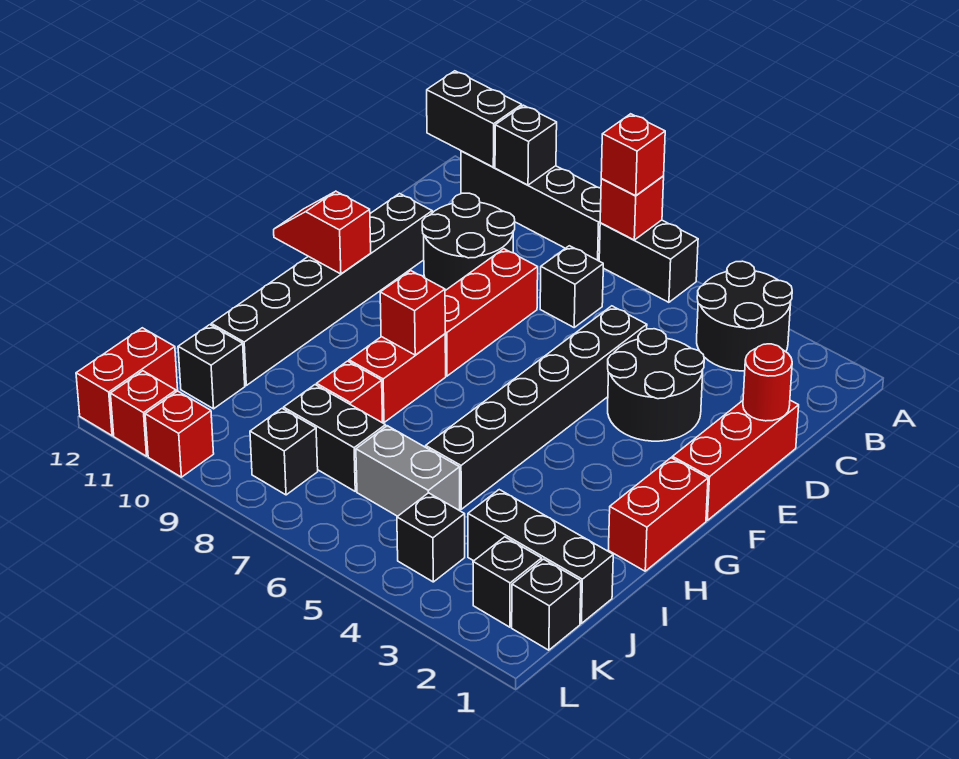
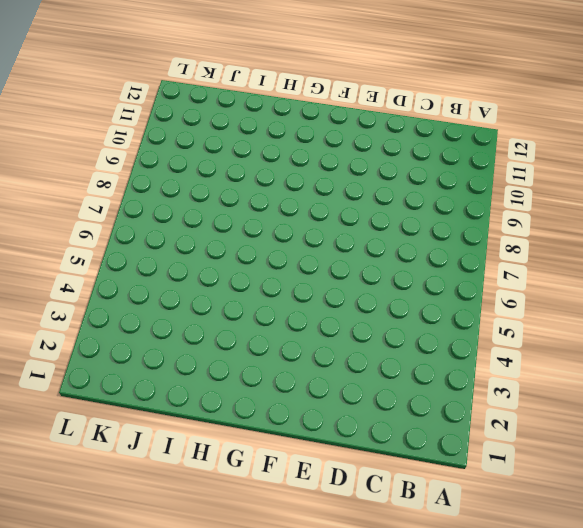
none -> black round brick A3:B4 level 1
none -> black brick A6:A7 level 1
none -> black brick A8:A11 level 1
none -> black brick C7 level 1

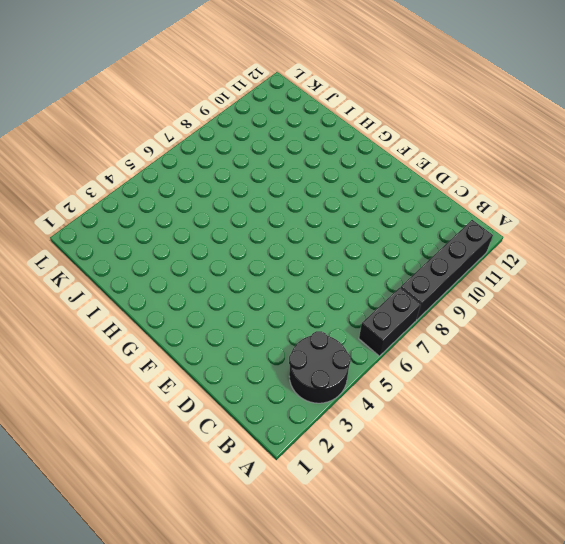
none -> black brick C7 level 1
none -> black round brick C9:D10 level 1
none -> red brick D1:F1 level 1
none -> black round brick D3:E4 level 1

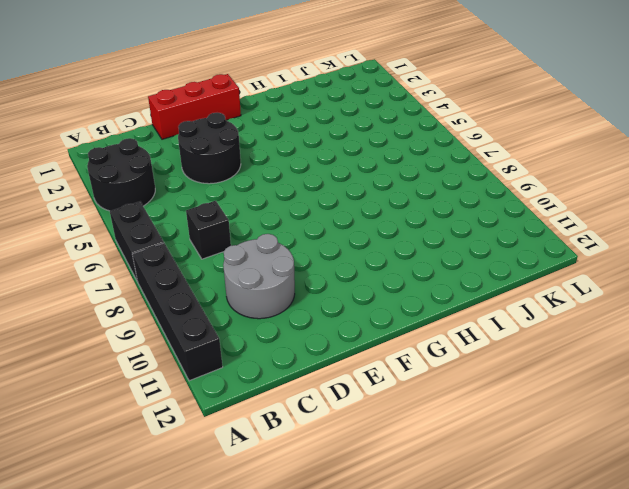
grey round brick C9:D10 level 1 -> black round brick C9:D10 level 1
none -> black brick D5:I5 level 1
none -> red brick D8:F8 level 1
none -> black brick D11:I11 level 1
none -> red brick G1:H1 level 1

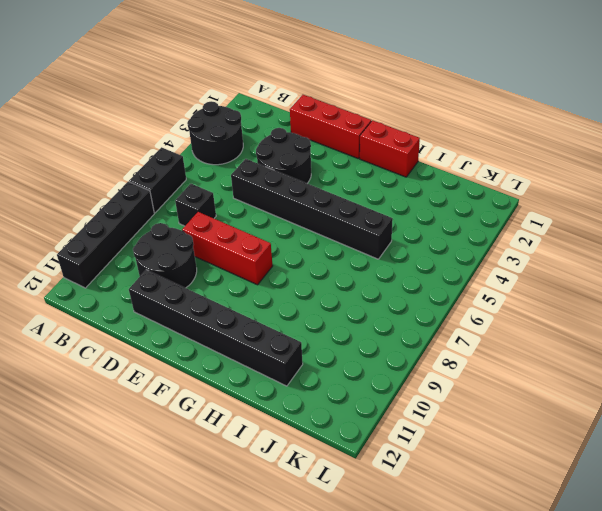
none -> red brick G8:H8 level 1
none -> red brick I8 level 1
none -> black brick J1:J3 level 1
none -> grey brick J5:J6 level 1

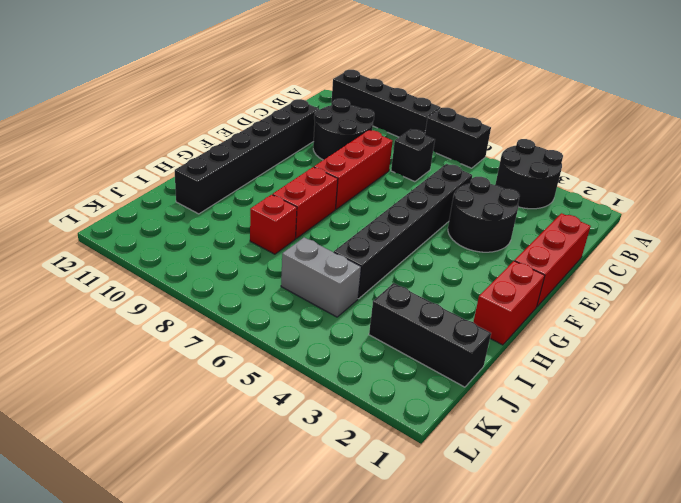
none -> black brick J7:J8 level 1
none -> black brick J11 level 1
none -> black brick K1 level 1
none -> black brick K2 level 1

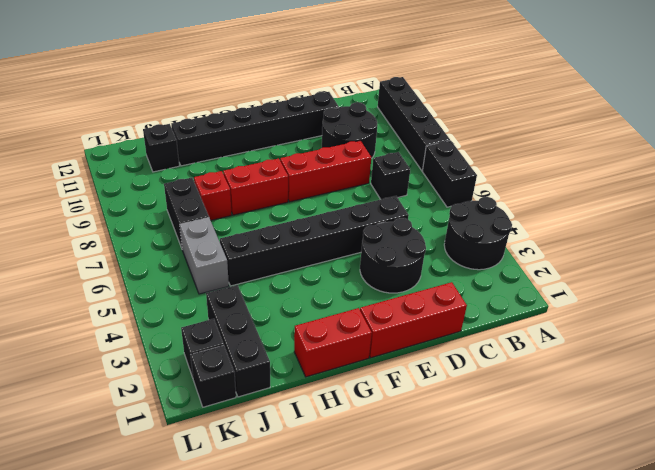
none -> black brick K4 level 1
none -> black brick K8 level 1
none -> red brick K12:L12 level 1
none -> red brick L10 level 1

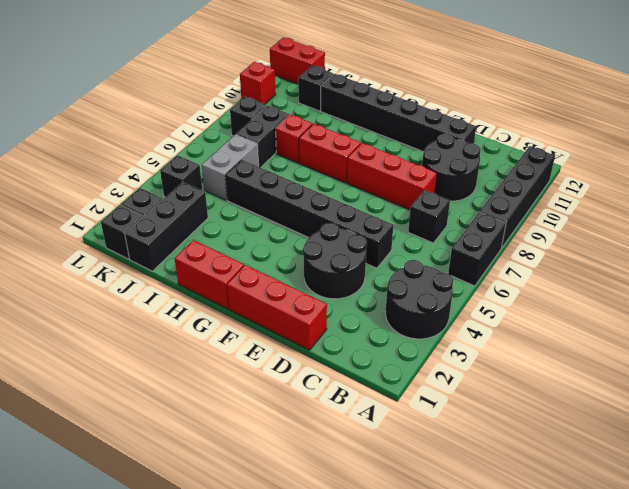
none -> red brick L11 level 1
none -> red brick A7 level 2
none -> black brick A10 level 2
none -> black brick A11:A12 level 2

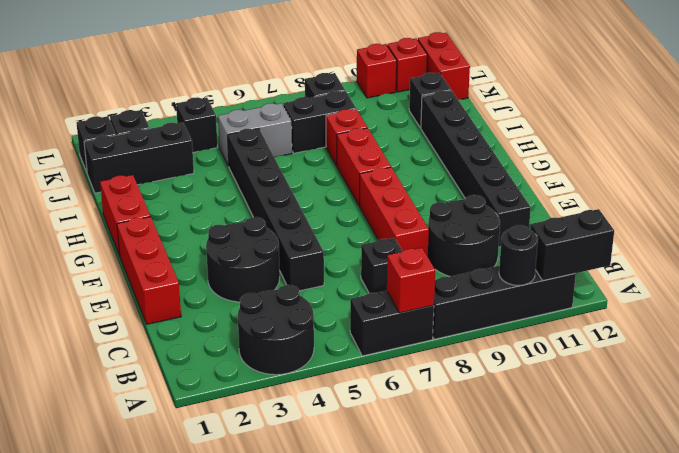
black round brick A10 level 2 -> black brick A10 level 2
none -> red round brick D1 level 2
none -> red slope F11:F12 level 2 top 11
none -> red brick G8 level 2
none -> red brick A7 level 3

